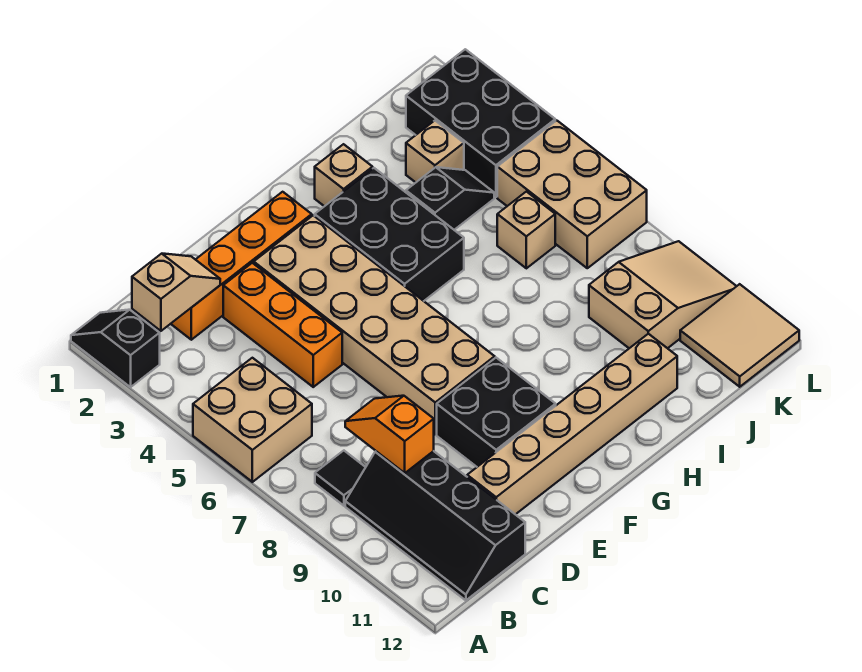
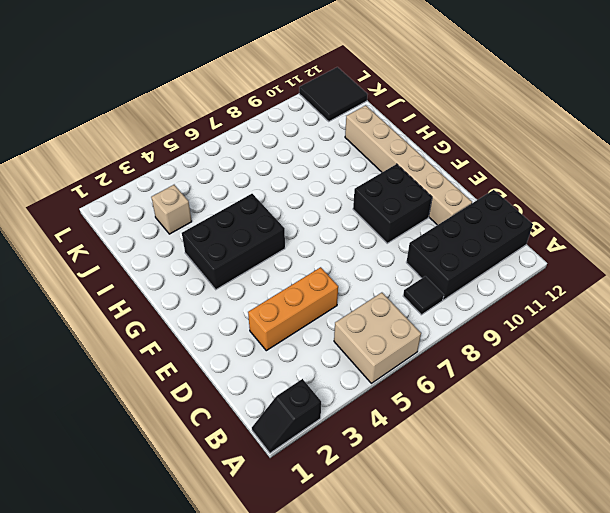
black brick B9:C12 level 1 -> black slope B9:C12 level 1 top C
black tile K11:L12 level 1 -> tan tile K11:L12 level 1
none -> orange brick C2:F2 level 1
none -> tan brick E3:F8 level 1
none -> tan brick H2 level 1

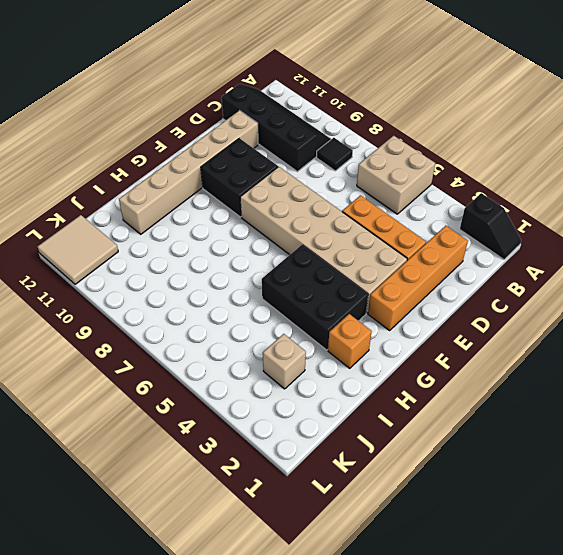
orange brick H2 level 1 -> tan brick H2 level 1
none -> black slope I4:J4 level 1 top I
none -> tan brick J6 level 1
none -> tan slope J9:L10 level 1 top J

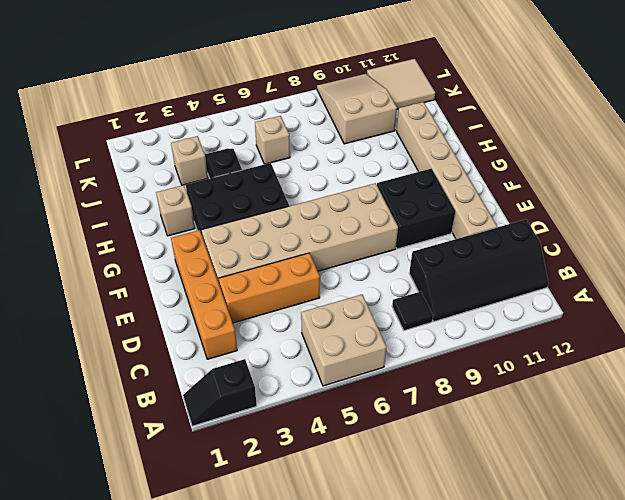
none -> black brick K2:L4 level 1
none -> tan brick K5:L7 level 1
none -> tan slope B2:C2 level 2 top B

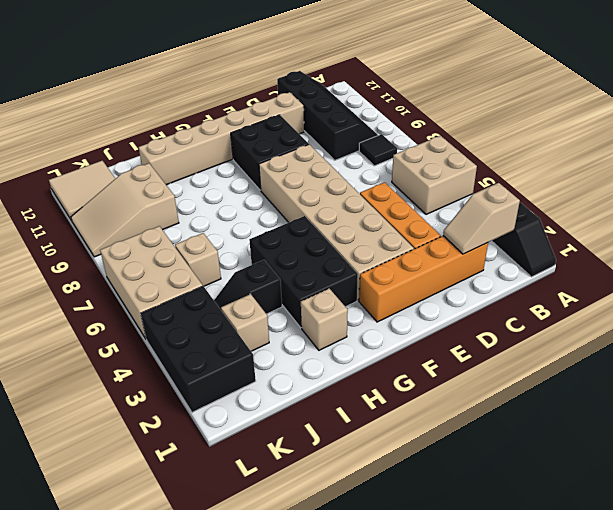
none -> orange slope C8:C9 level 2 top 9

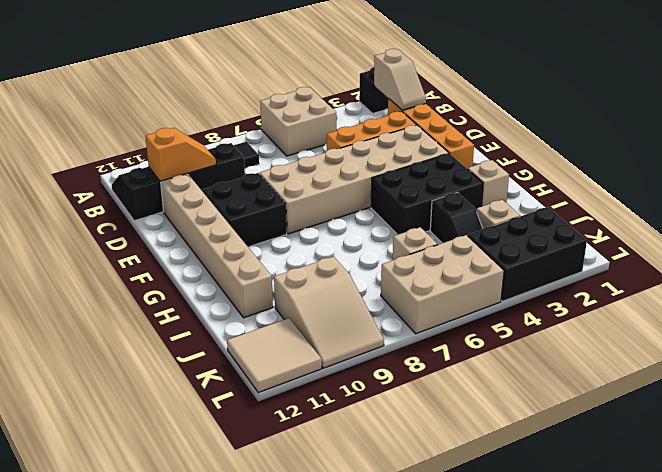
orange slope C10:C11 level 2 top 11 -> orange slope C8:C9 level 2 top 9

